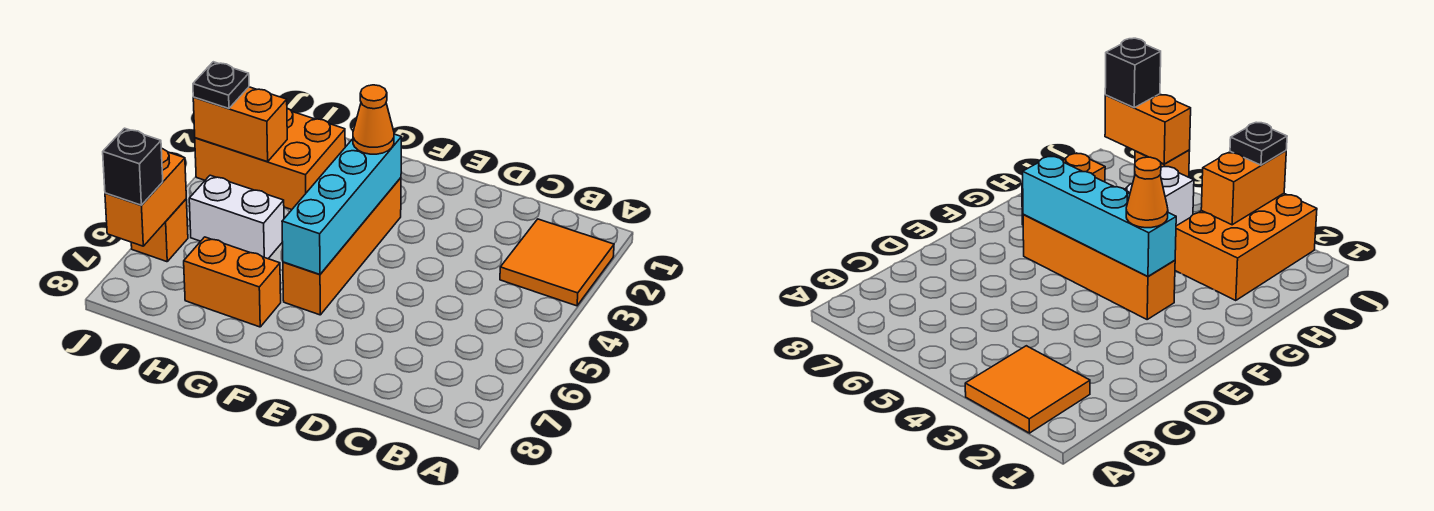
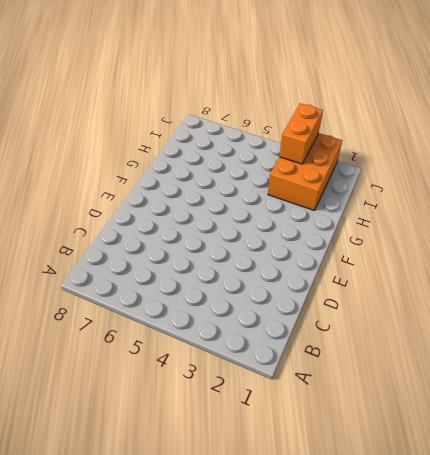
none -> orange tile A2:B3 level 1
none -> orange brick F3:F6 level 1
none -> orange brick G7:H7 level 1

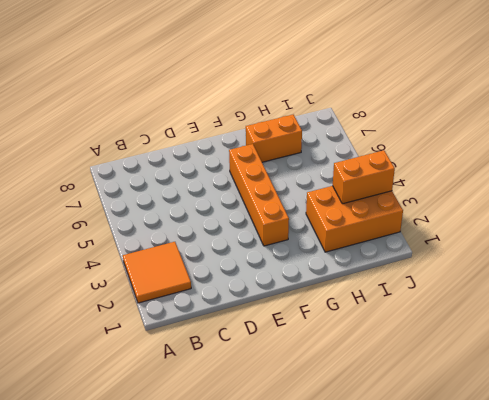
none -> white brick H5:I5 level 1
none -> orange brick J6 level 1
none -> cyan brick F3:F6 level 2

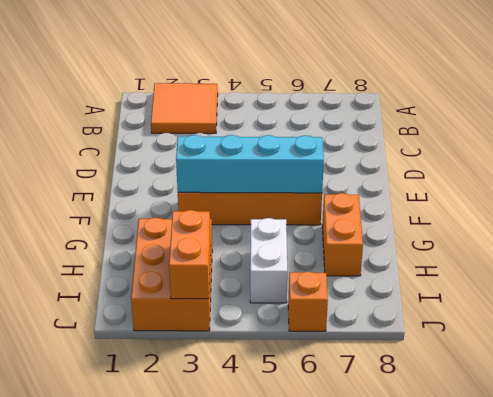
none -> orange brick J6:J7 level 2
none -> orange cone F3 level 3
none -> black plate J3 level 3

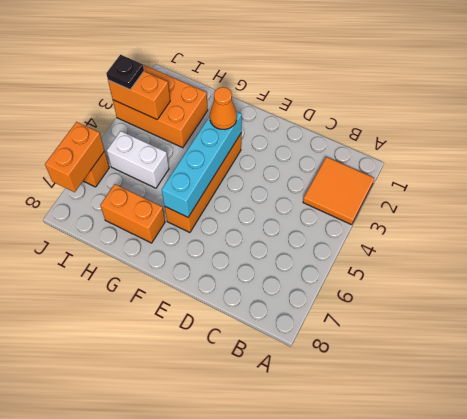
none -> black brick J7 level 3

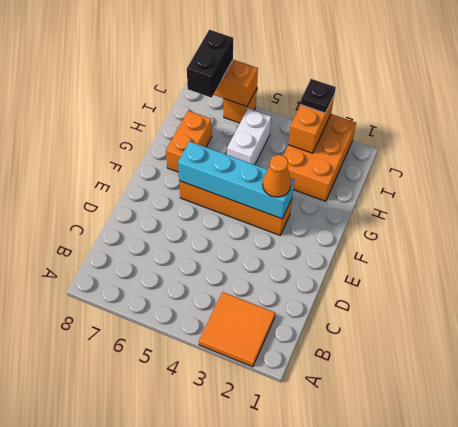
black brick I7:J7 level 3 -> black brick J7 level 3

